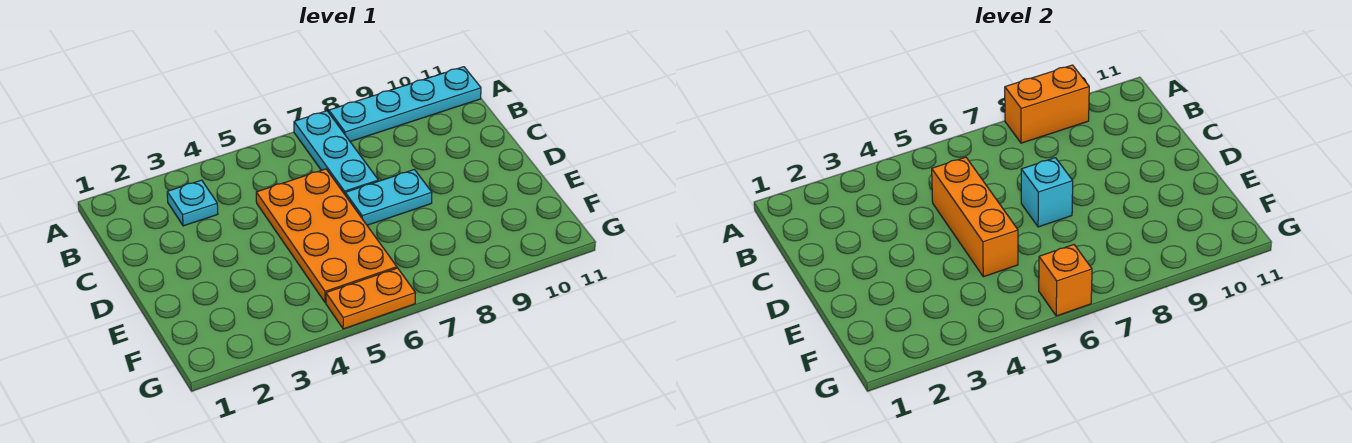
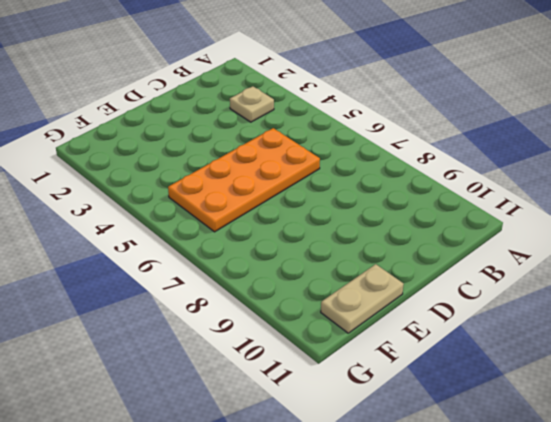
tan plate B3 level 1 -> cyan plate B3 level 1
tan plate E11:F11 level 1 -> none
none -> cyan plate A7:C7 level 1
none -> cyan plate A8:A11 level 1

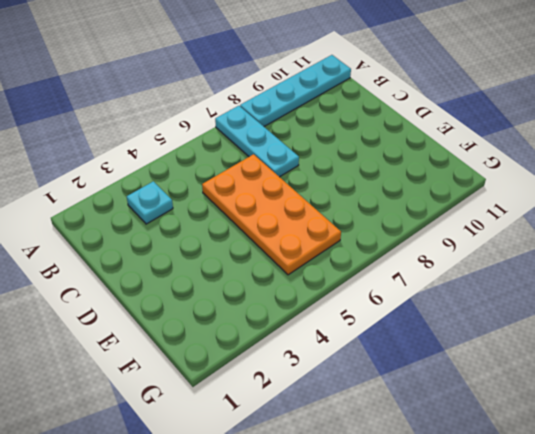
none -> cyan plate D7:D8 level 1
none -> orange plate G5:G6 level 1

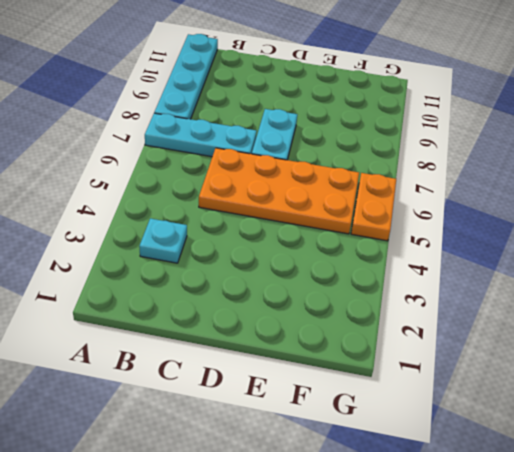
none -> orange brick A8:A9 level 2
none -> orange brick C5:E5 level 2

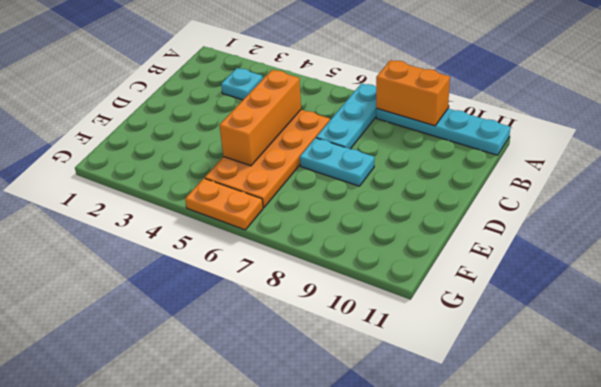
none -> cyan brick D7 level 2
none -> orange brick G6 level 2

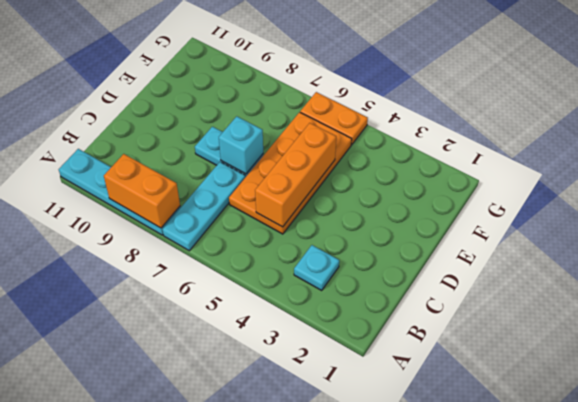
none -> orange brick G6 level 2

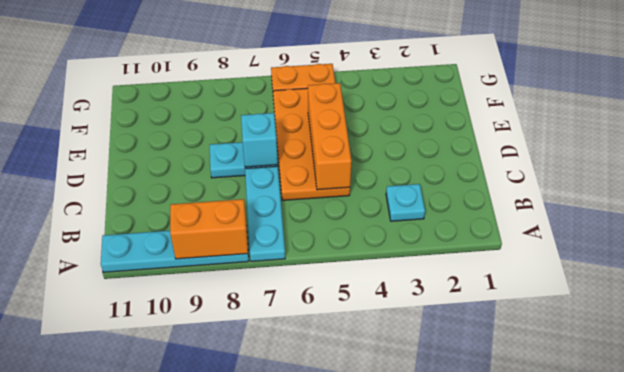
none -> orange brick G6 level 2

